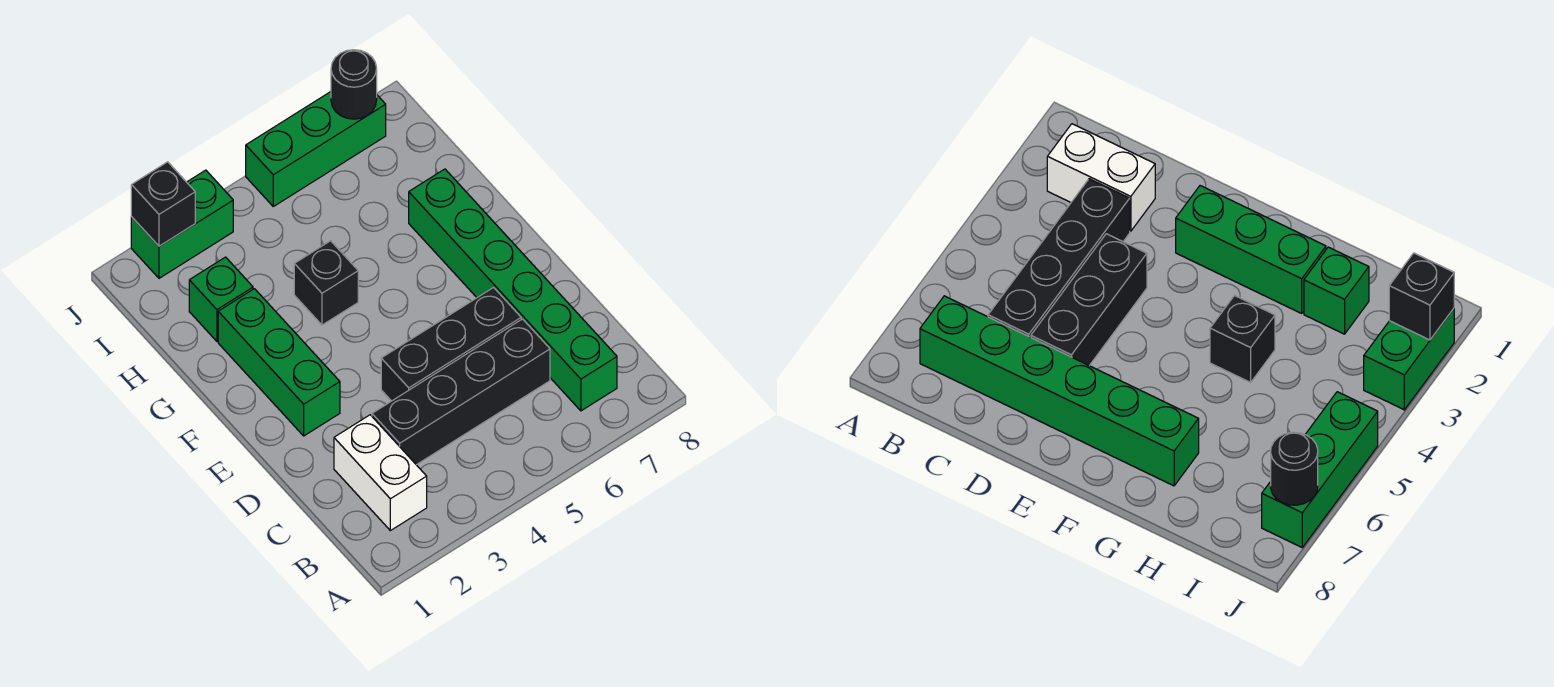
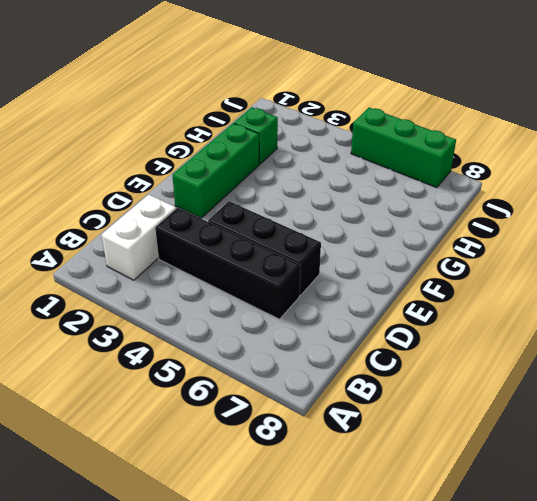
none -> green brick B7:G7 level 1
none -> black brick G4 level 1

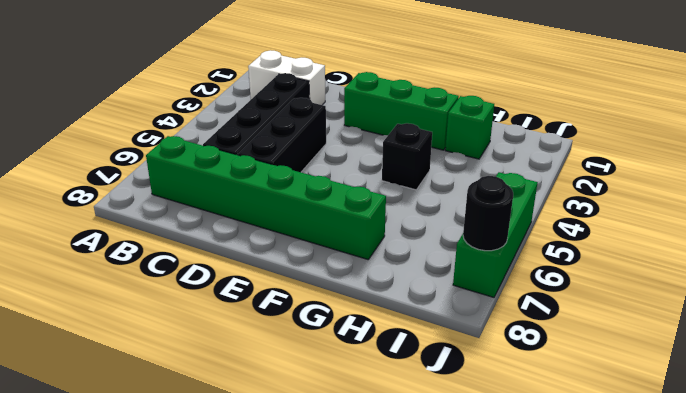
none -> green brick J2:J3 level 1
none -> black brick J2 level 2

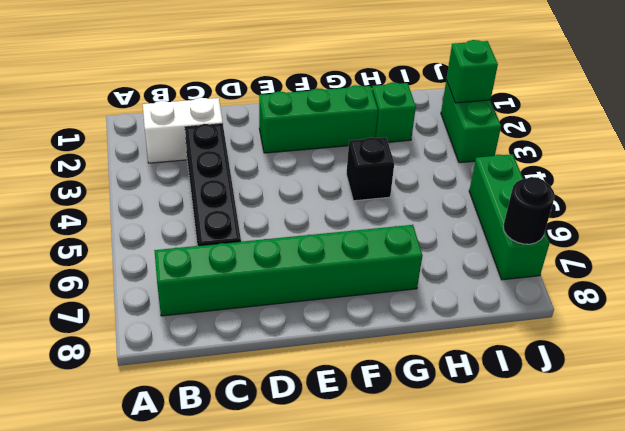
green brick J2 level 2 -> black brick J2 level 2
none -> black brick D4:D6 level 1

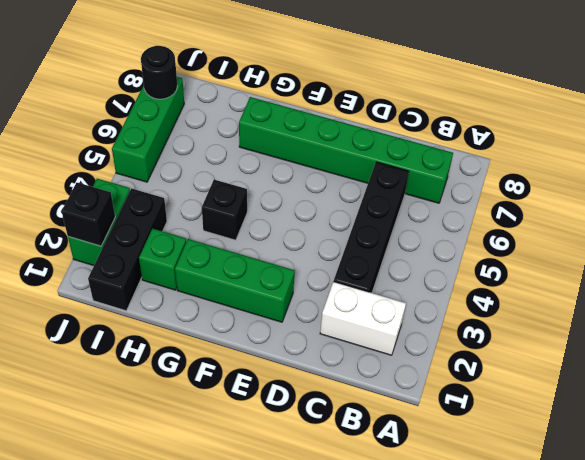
black brick I1:I3 level 1 -> black brick D4:D6 level 1

